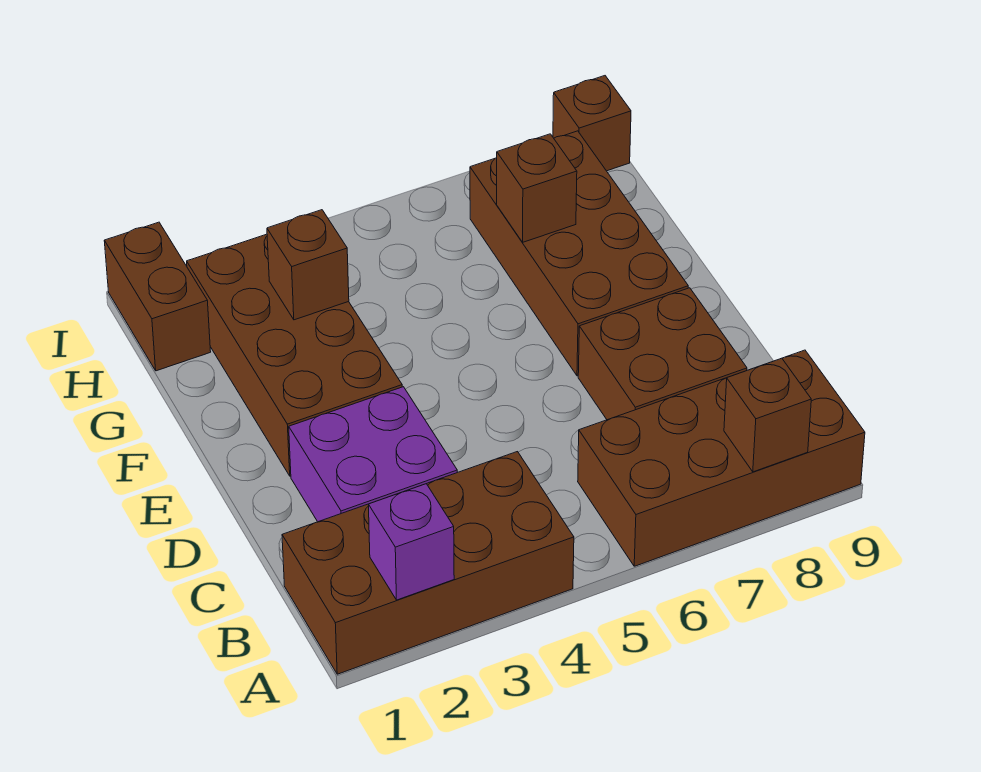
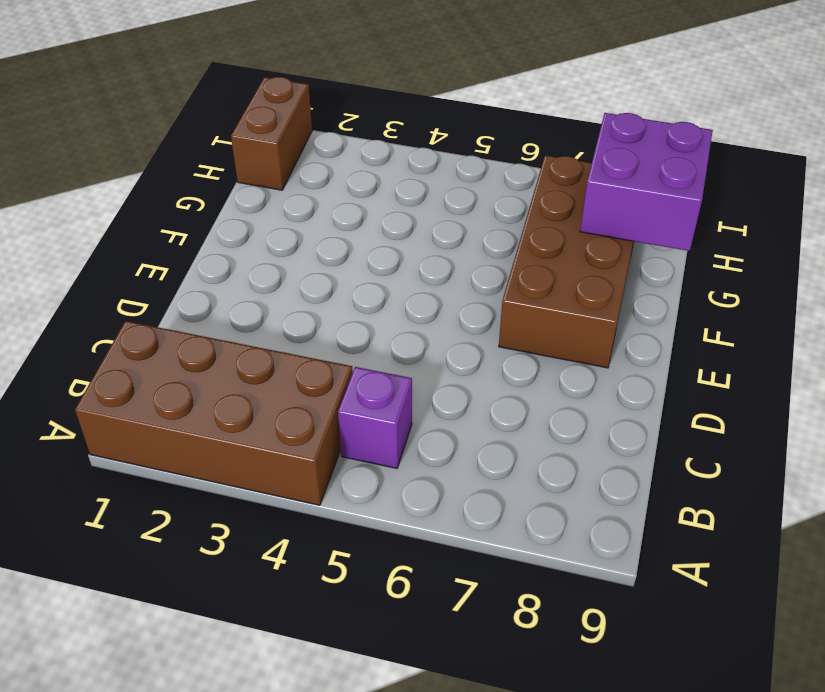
purple brick B5 level 1 -> purple brick A2 level 2
purple brick G8:H9 level 2 -> purple brick C2:D3 level 1
none -> brown brick A6:B9 level 1
none -> brown brick C7:D8 level 1
none -> brown brick E2:H3 level 1

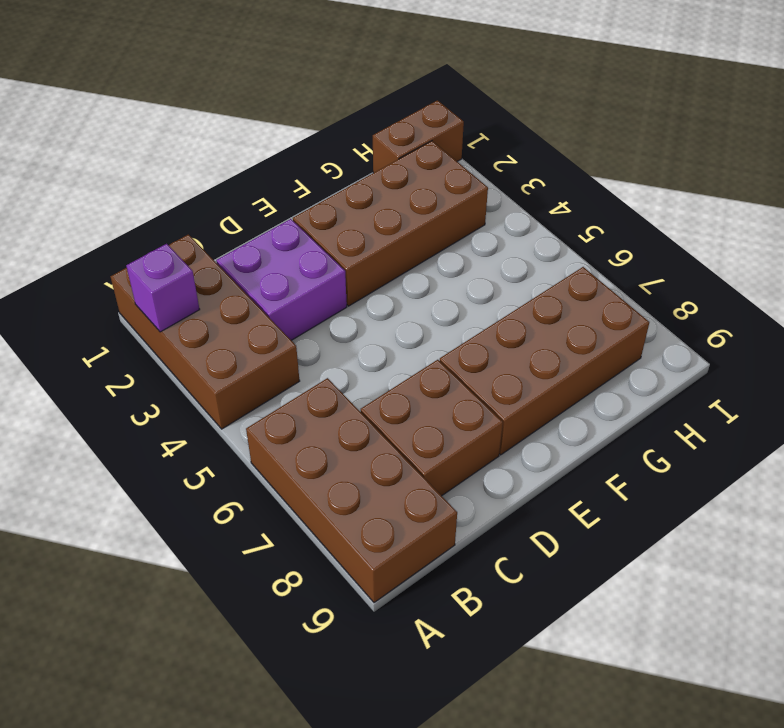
none -> brown brick I9 level 1
none -> brown brick A8 level 2
none -> brown brick G3 level 2

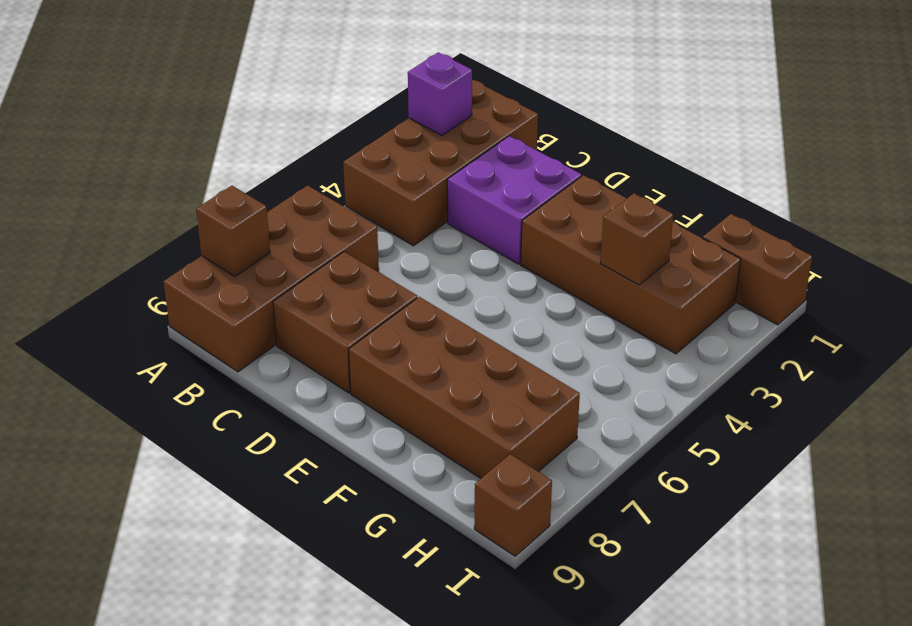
none -> brown brick G7 level 2

